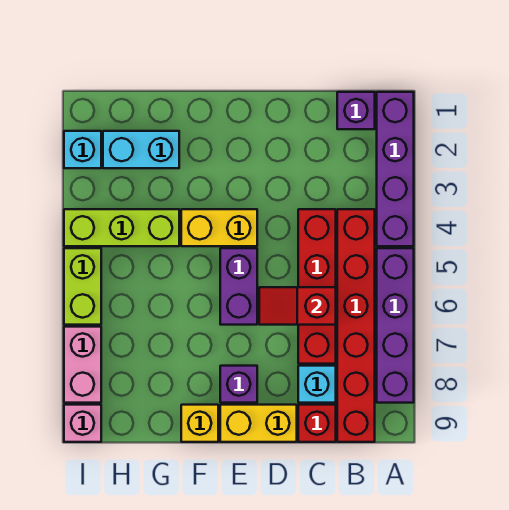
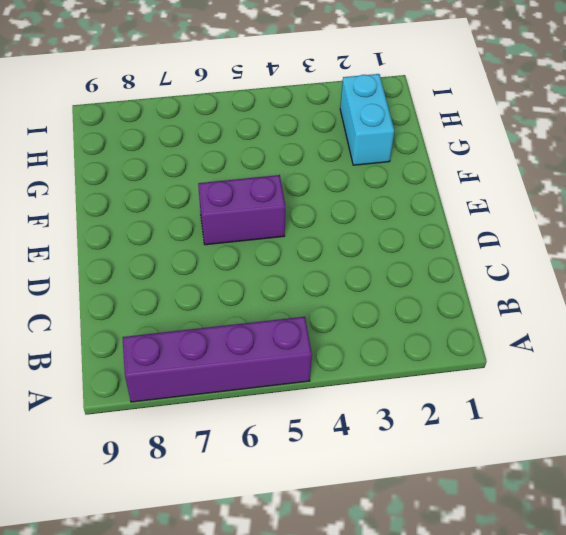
none -> purple brick A1:A4 level 1
none -> purple brick B1 level 1
none -> red brick B4:B9 level 1

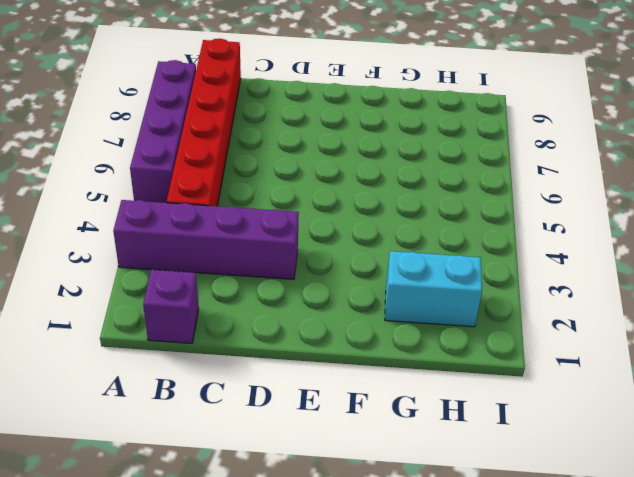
purple brick A3:D3 level 1 -> purple brick A1:A4 level 1
none -> red brick C4:C7 level 1
none -> cyan brick C8 level 1
none -> red brick C9 level 1

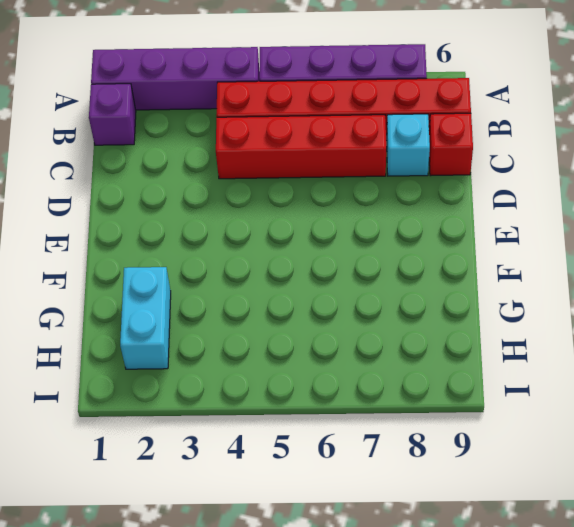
none -> yellow brick D9:E9 level 1
none -> yellow brick E4:F4 level 1
none -> purple brick E5:E6 level 1

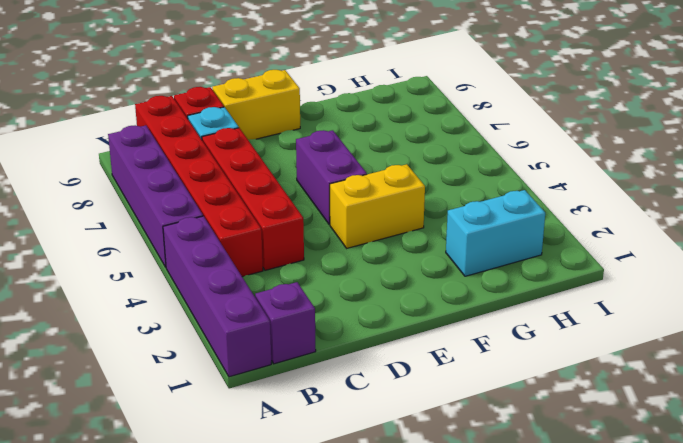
none -> purple brick E8 level 1
none -> yellow brick F9 level 1
none -> lime brick G4:I4 level 1

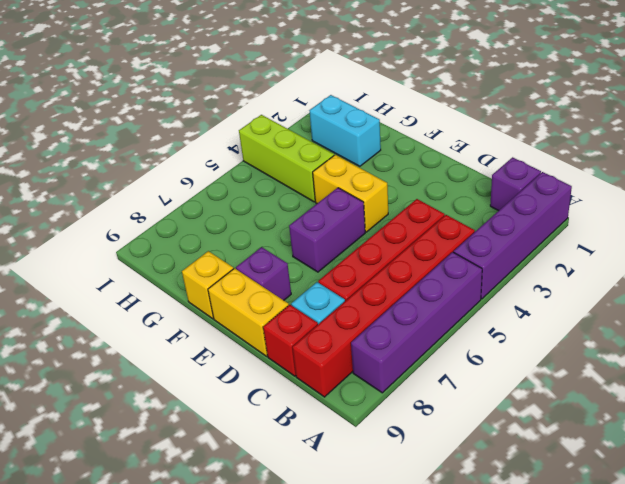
none -> cyan brick I2 level 1
none -> lime brick I5:I6 level 1
none -> pink brick I7:I8 level 1

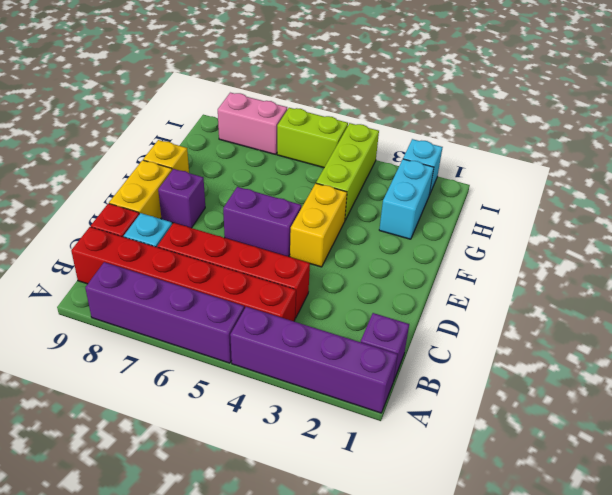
none -> pink brick I9 level 1
none -> red slope C6:D6 level 2 top C

